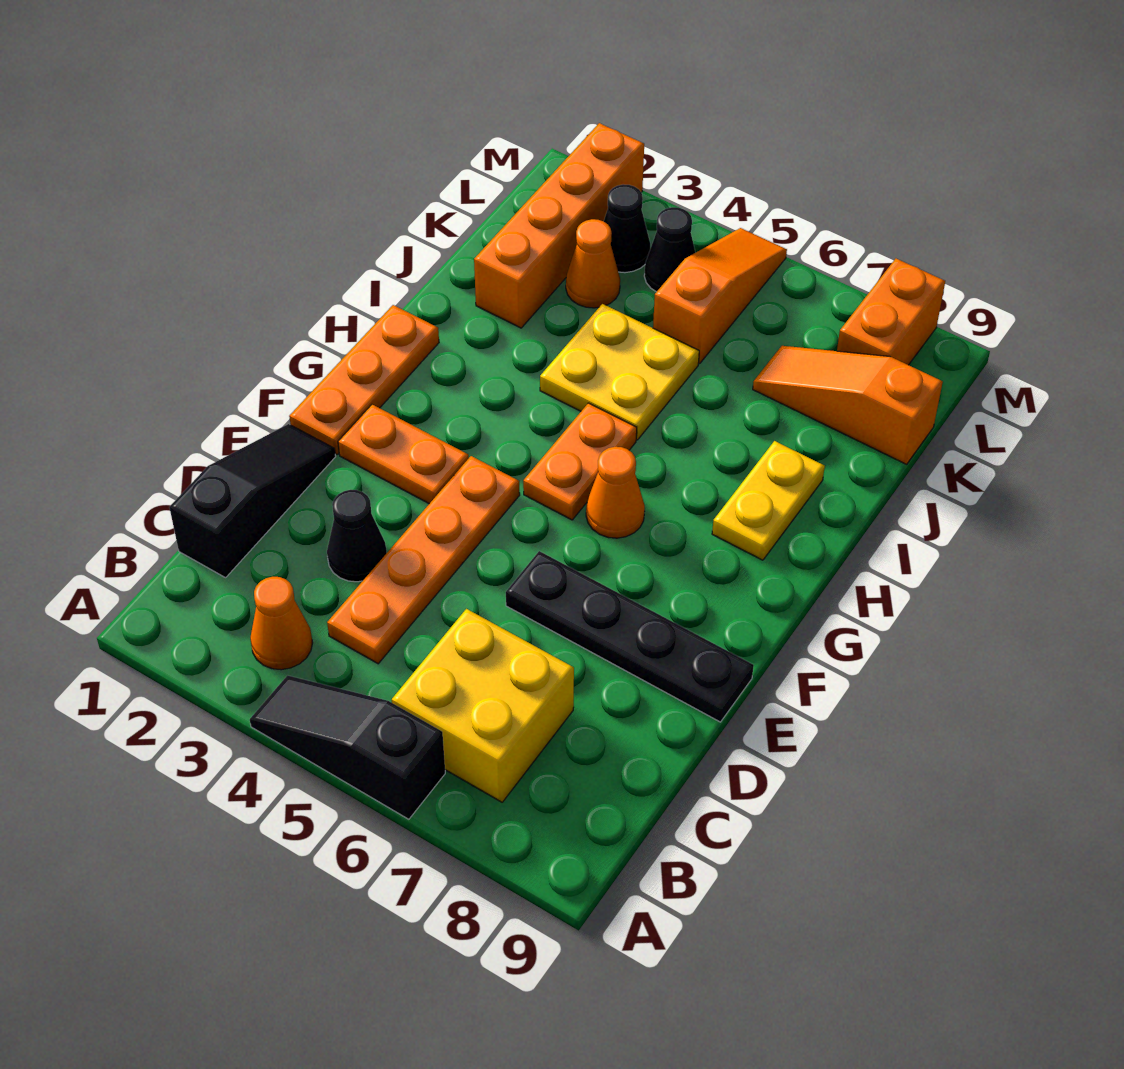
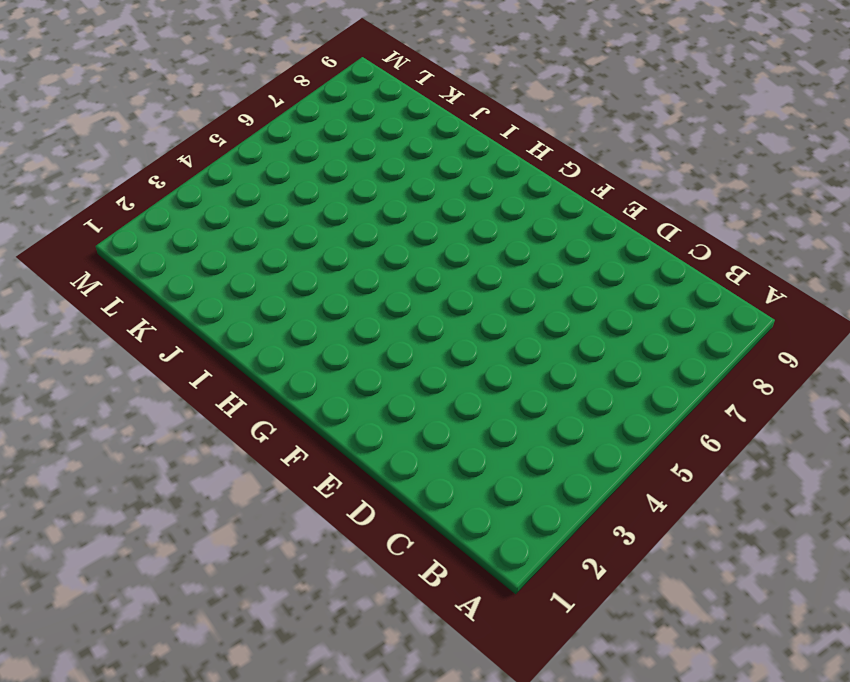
none -> black slope A4:A6 level 1 top 6
none -> orange cone B3 level 1
none -> yellow brick B6:C7 level 1

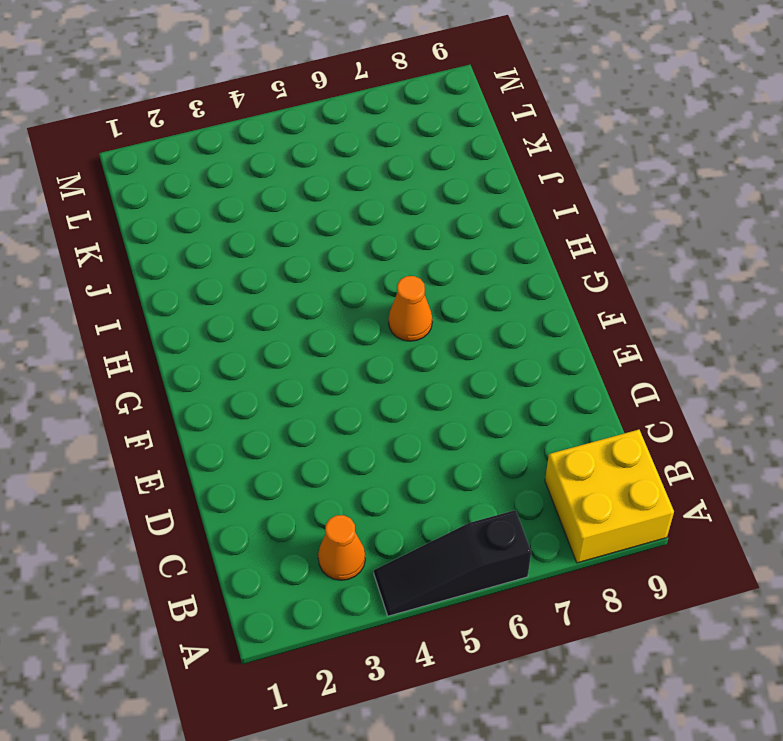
yellow brick A8:B9 level 1 -> yellow brick B6:C7 level 1
none -> black slope C1:E1 level 1 top C
none -> orange plate C4:F4 level 1
none -> black cone D3 level 1

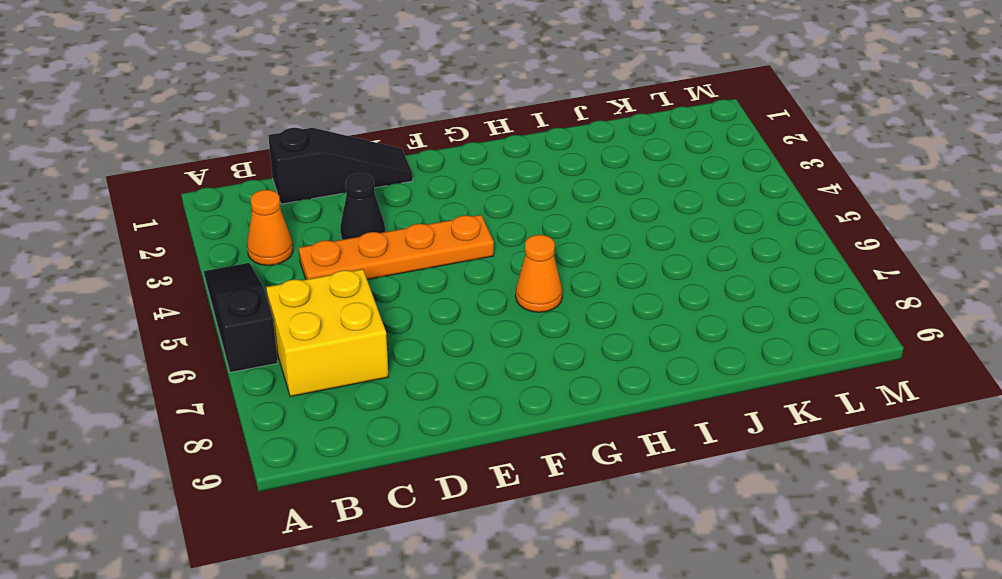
none -> black plate E6:E9 level 1
none -> orange plate F1:H1 level 1
none -> orange plate F2:F3 level 1

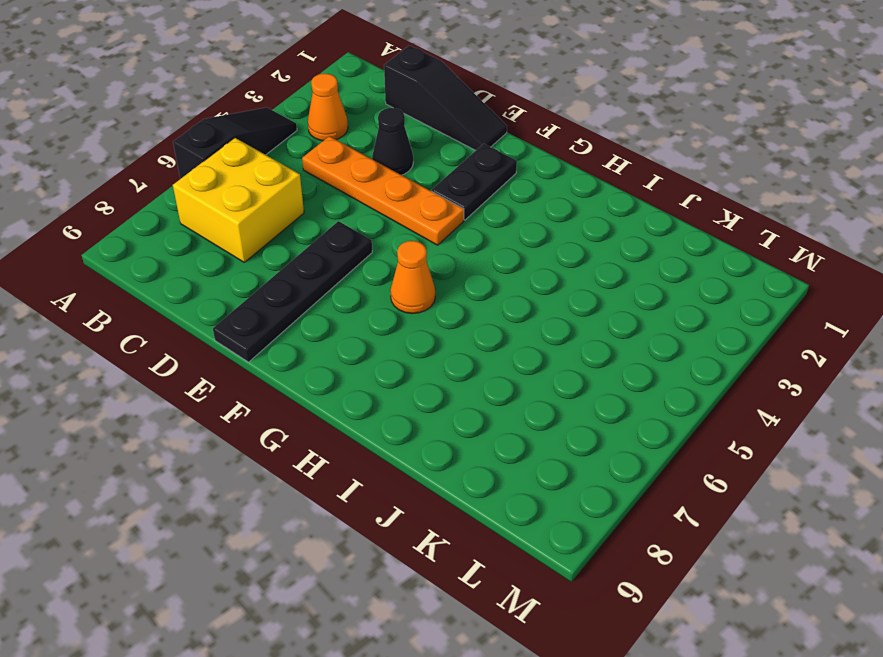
black plate F2:F3 level 1 -> orange plate F2:F3 level 1
none -> orange plate F1:H1 level 1
none -> orange plate G5:H5 level 1
none -> yellow plate H8:I8 level 1

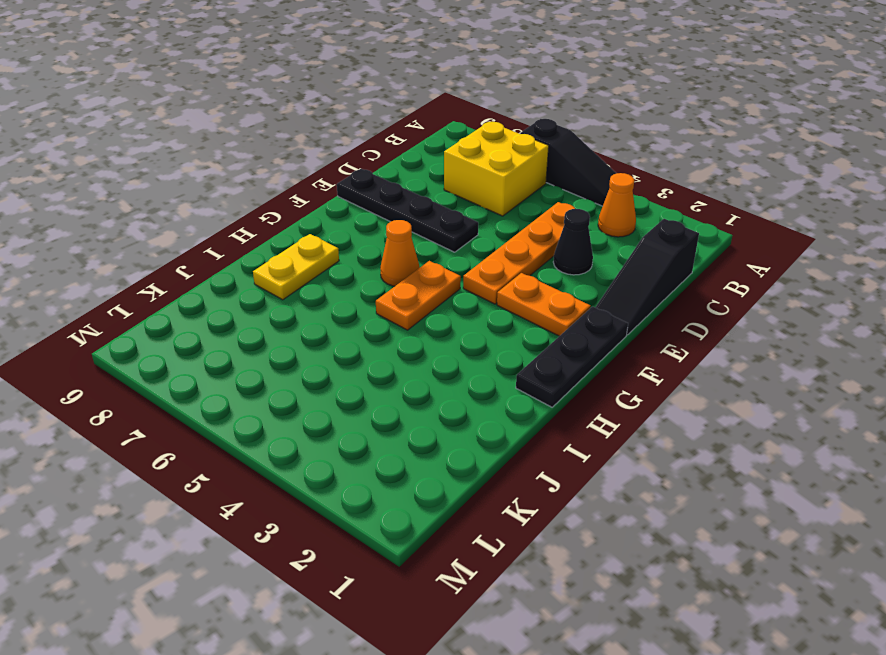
black plate F1:H1 level 1 -> orange plate F1:H1 level 1
none -> yellow plate I4:J5 level 1
none -> orange brick J2:M2 level 1
none -> orange cone K3 level 1

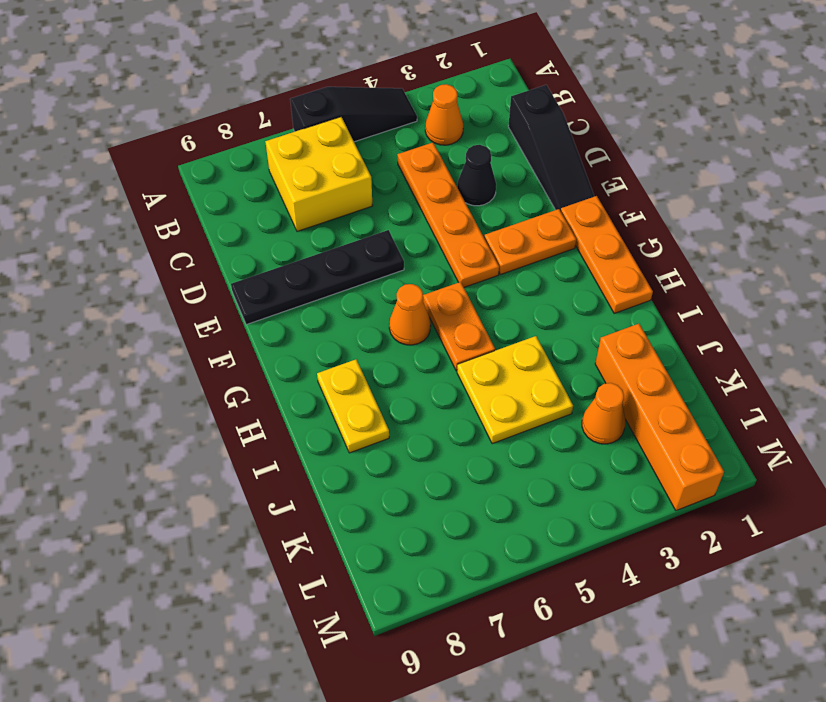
none -> orange slope K5:M5 level 1 top K
none -> orange slope K7:K9 level 1 top 9
none -> black cone L3 level 1

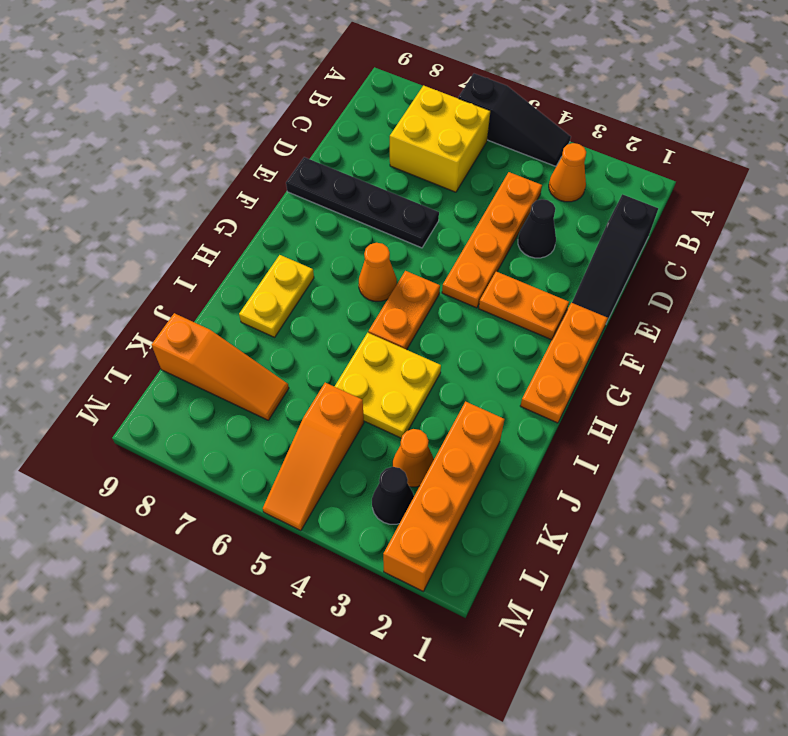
none -> black cone L4 level 1
none -> orange brick L8:M8 level 1

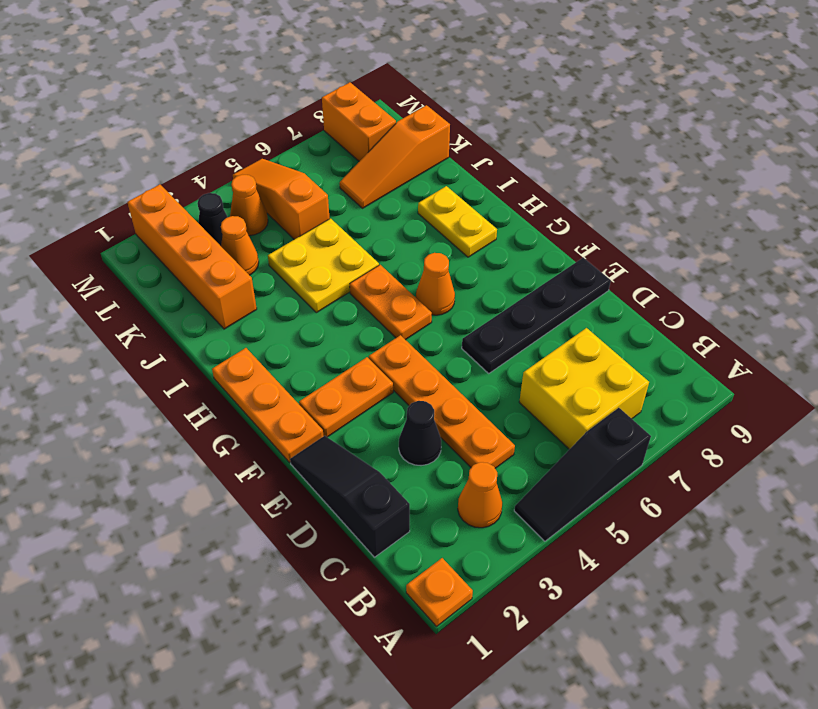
orange plate A1 level 1 -> none
orange cone L4 level 1 -> black cone L4 level 1

